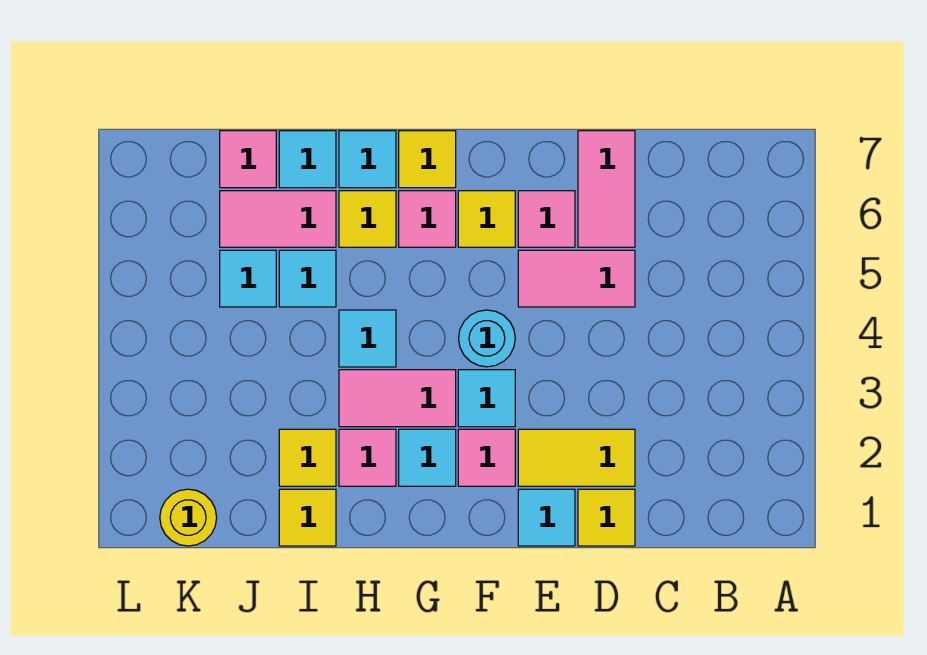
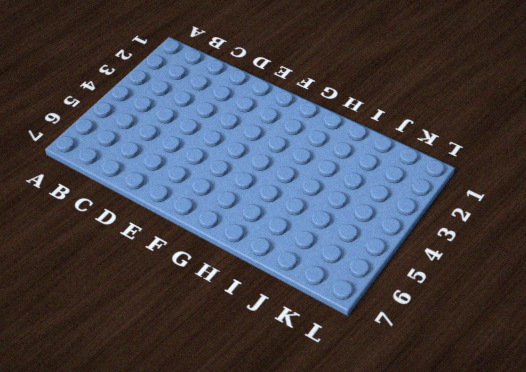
none -> yellow tile D1 level 1
none -> yellow tile D2:E2 level 1
none -> pink tile D5:E5 level 1

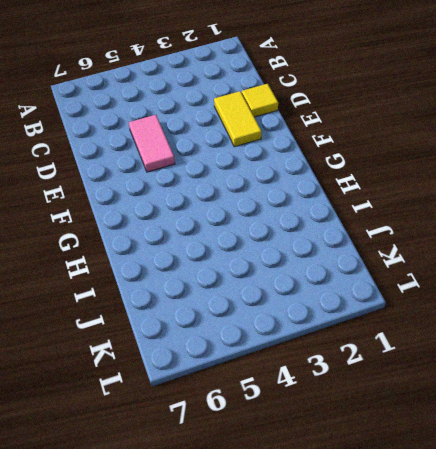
none -> pink tile D6:D7 level 1
none -> cyan tile E1 level 1
none -> pink tile E6 level 1

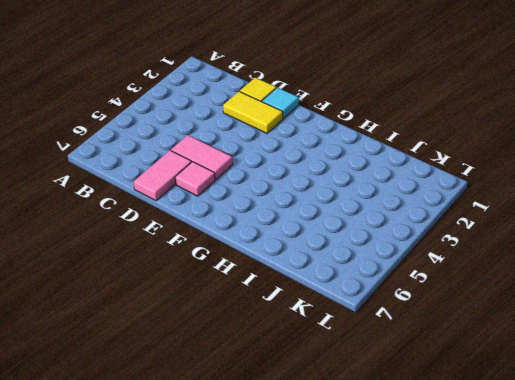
none -> pink tile F2 level 1
none -> cyan tile F3 level 1
none -> cyan round brick F4 level 1

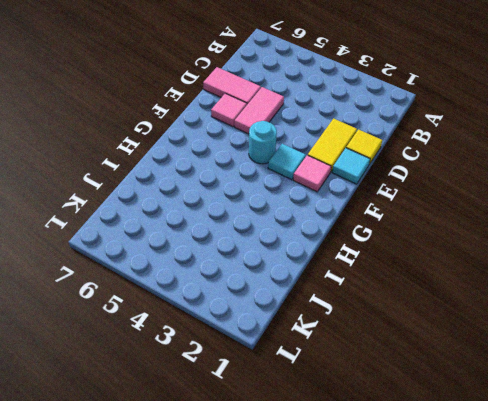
none -> yellow tile F6 level 1
none -> cyan tile G2 level 1
none -> pink tile G3:H3 level 1

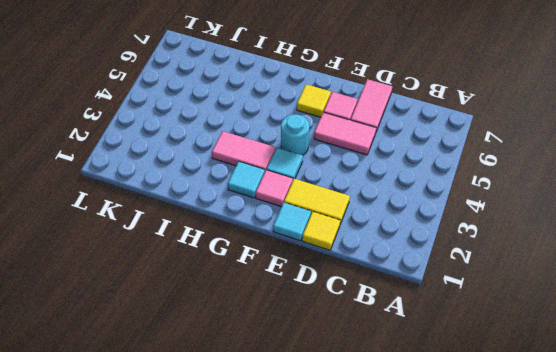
none -> pink tile G6 level 1
none -> yellow tile G7 level 1
none -> pink tile H2 level 1

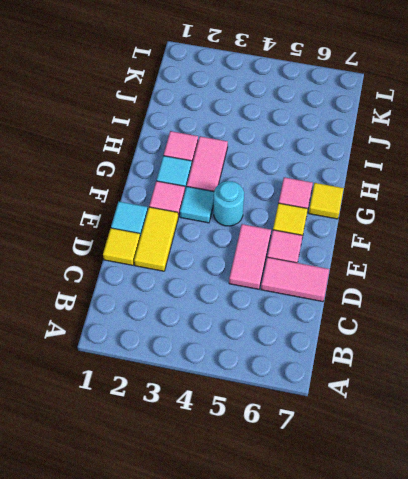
none -> cyan tile H4 level 1
none -> yellow tile H6 level 1
none -> cyan tile H7 level 1

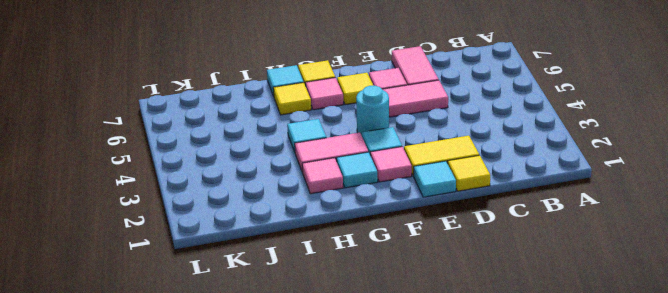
none -> yellow tile I1 level 1
none -> yellow tile I2 level 1
none -> cyan tile I5 level 1

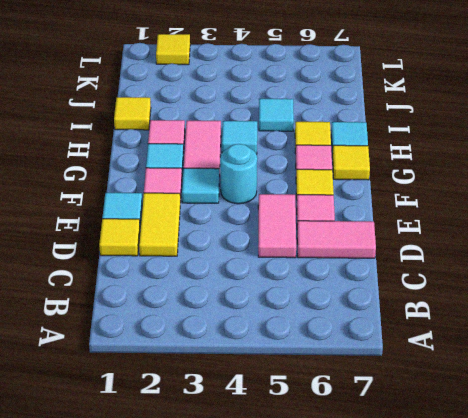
yellow tile L2 level 1 -> yellow tile I2 level 1
none -> pink tile I6:J6 level 1
none -> cyan tile I7 level 1
none -> cyan tile J5 level 1

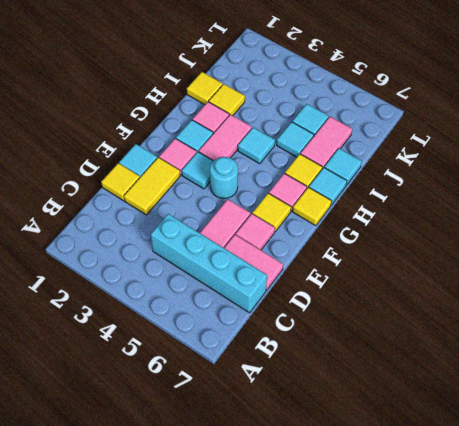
cyan brick C4:C7 level 1 -> none
none -> pink tile J7 level 1
none -> yellow round brick K1 level 1

